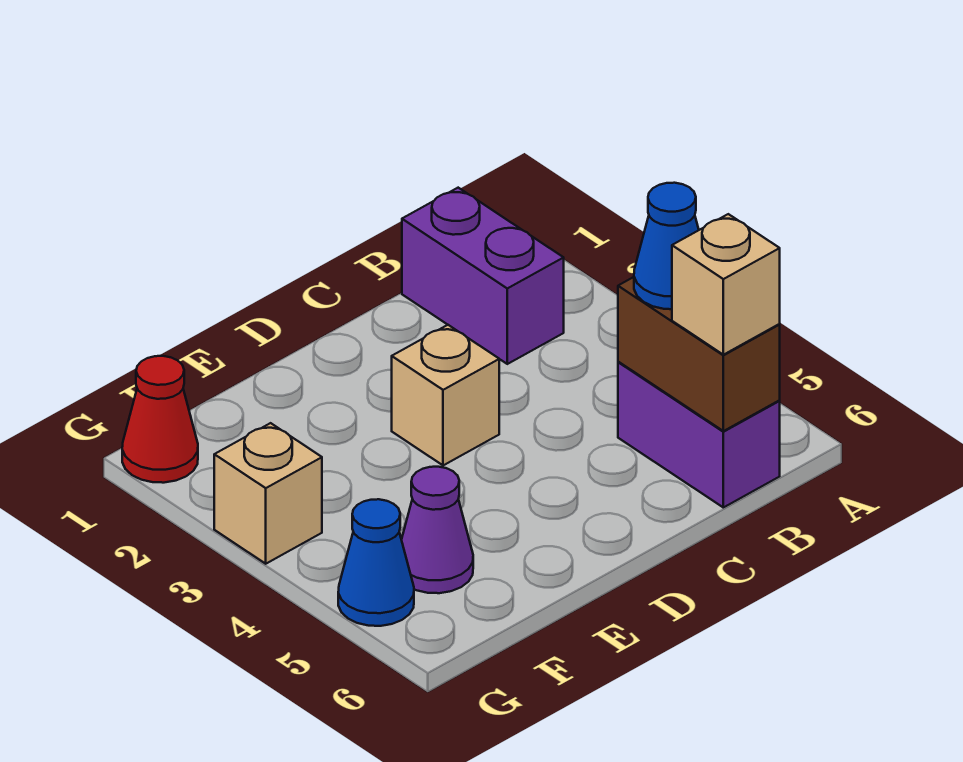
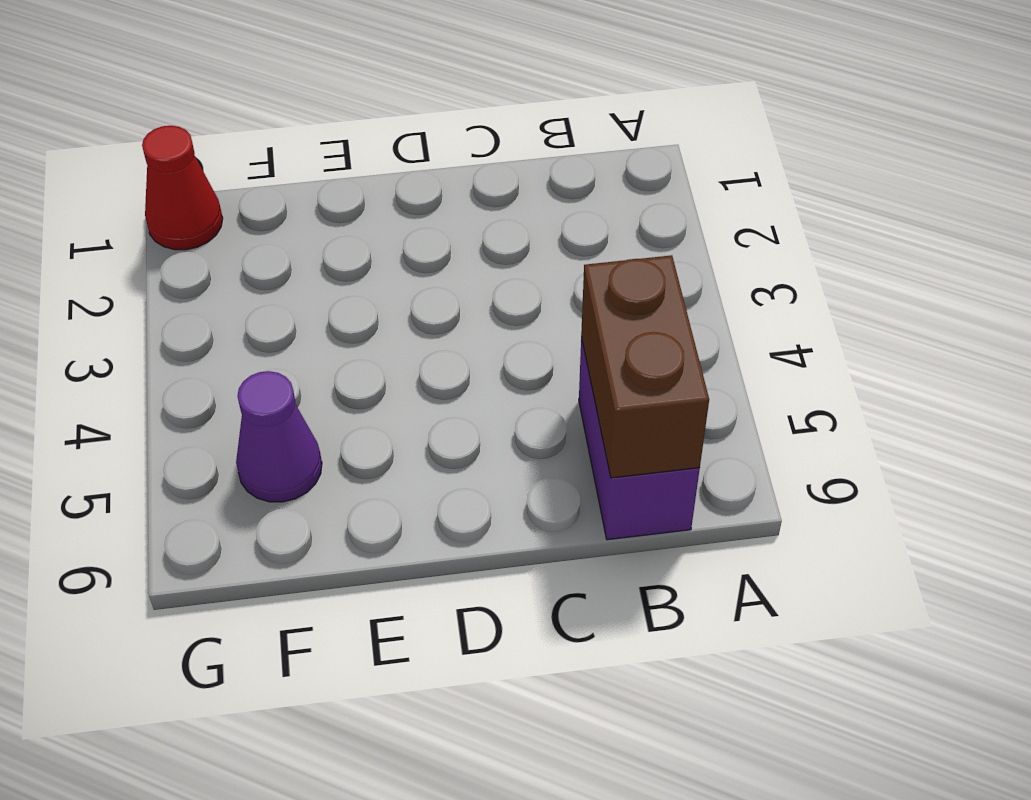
none -> purple brick B1:B2 level 1
none -> tan brick D3 level 1

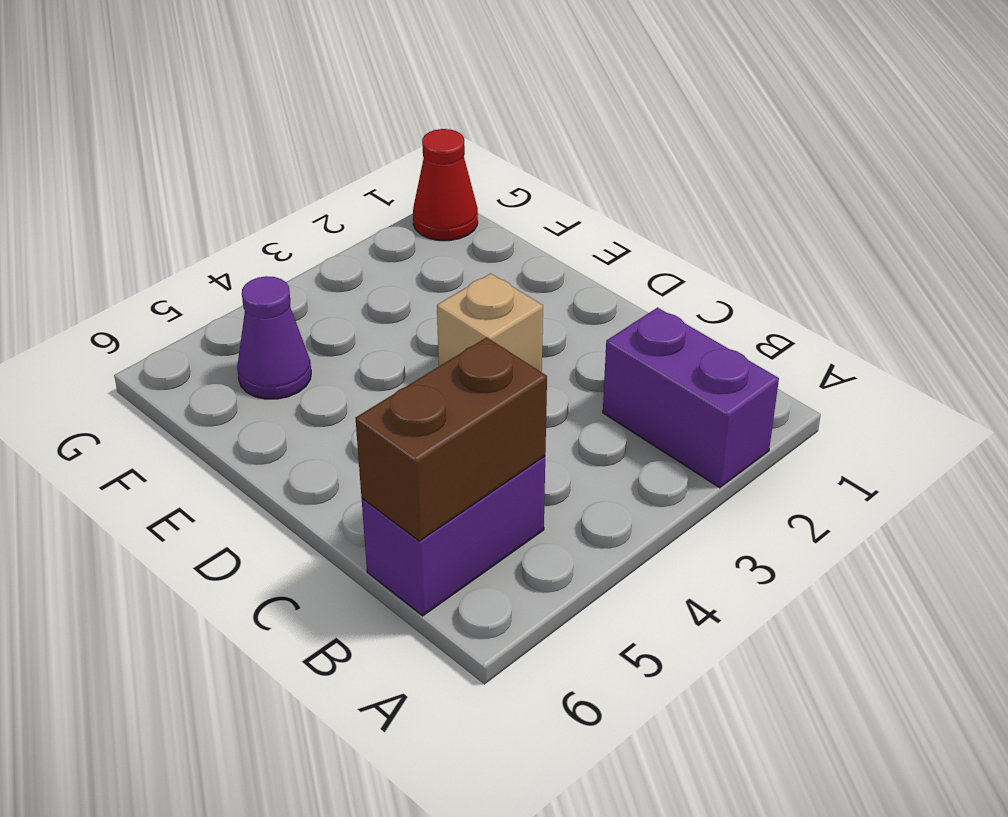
purple brick A2:B2 level 1 -> purple brick B1:B2 level 1
none -> tan brick G3 level 1
none -> blue cone G5 level 1

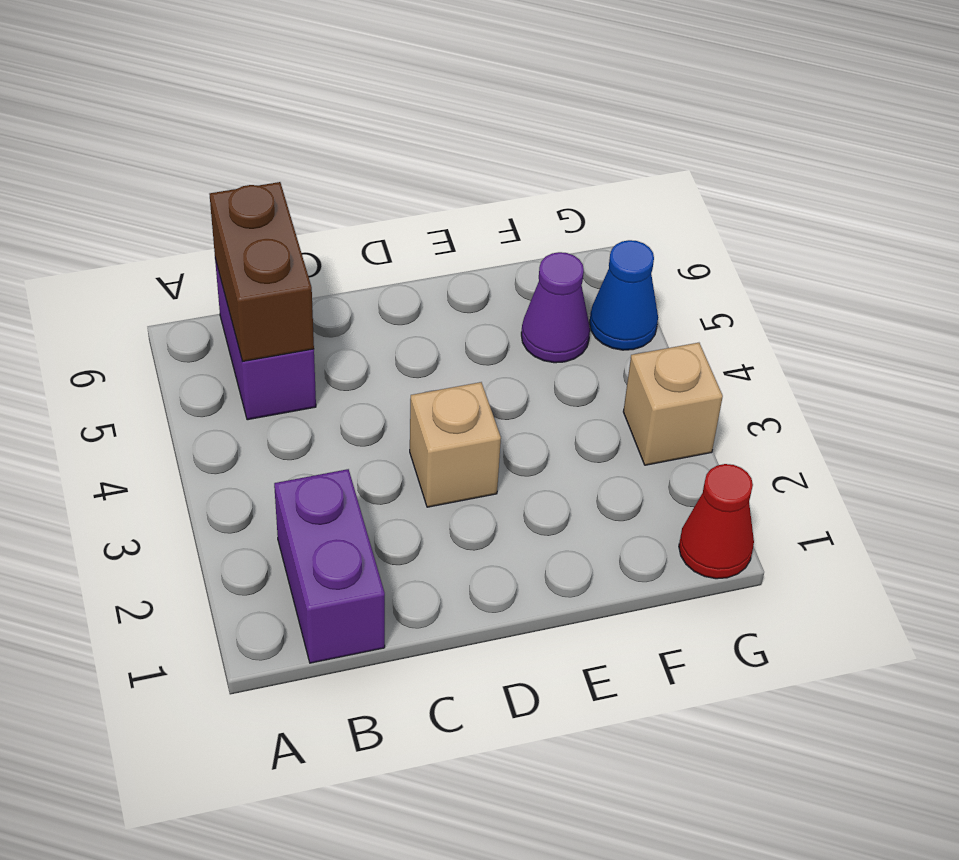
none -> blue cone B5 level 3
none -> tan brick B6 level 3

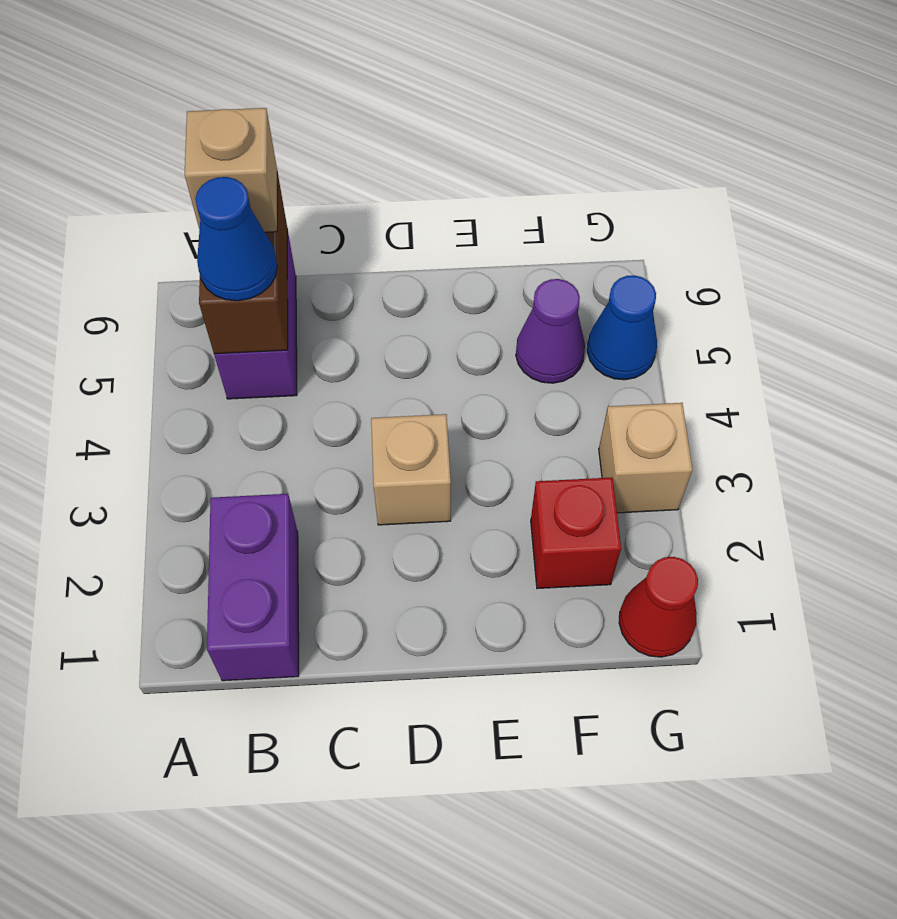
red brick F2 level 1 -> none

